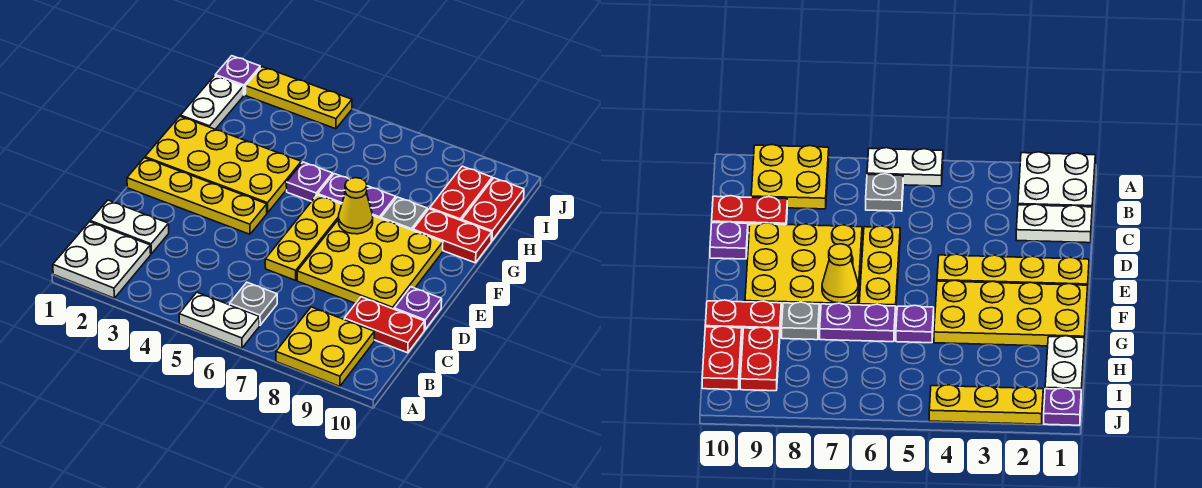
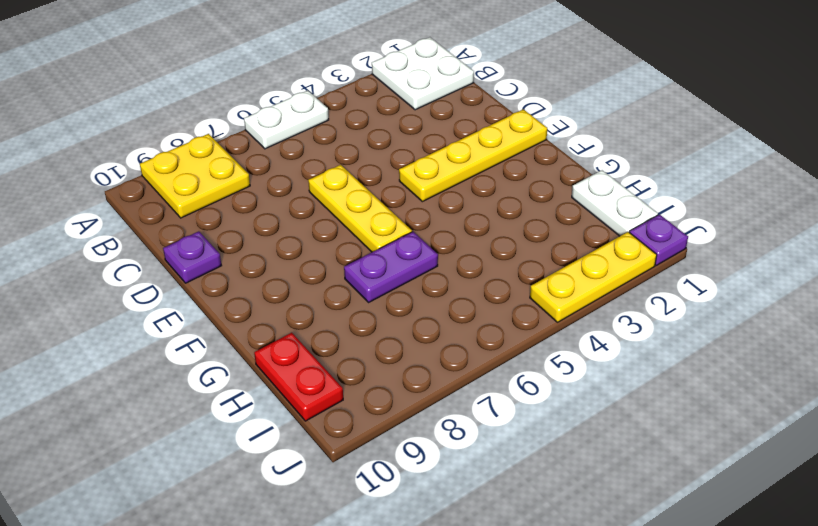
none -> grey plate B6 level 1
none -> white plate C1:C2 level 1
none -> red plate C9:C10 level 1

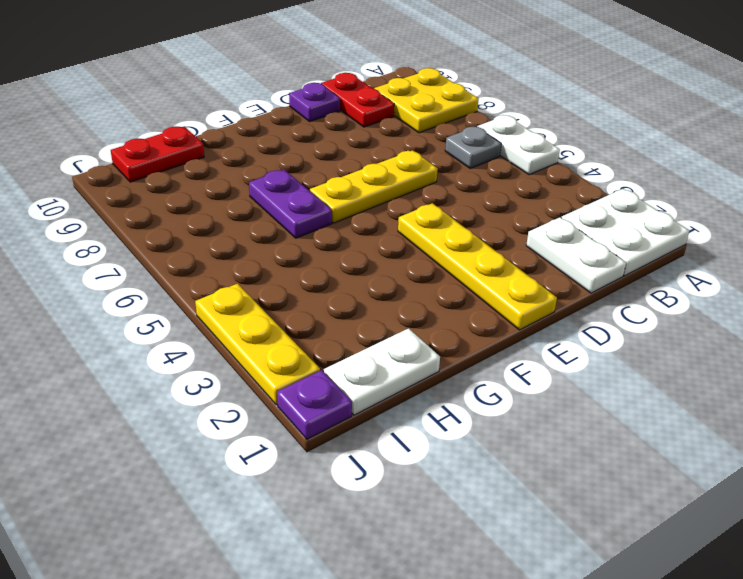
none -> yellow plate D7:F9 level 1
none -> yellow plate F1:G4 level 1
none -> purple plate G5 level 1

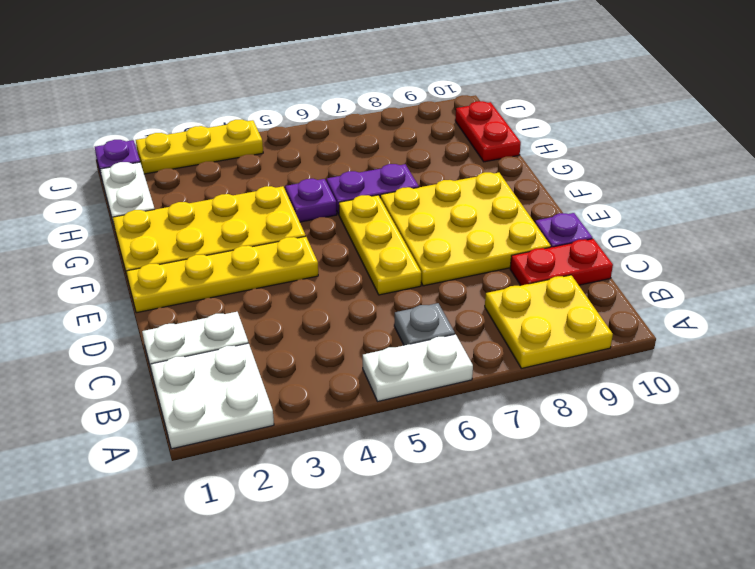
none -> grey plate G8 level 1
none -> red plate G9:G10 level 1
none -> red plate H9:I9 level 1

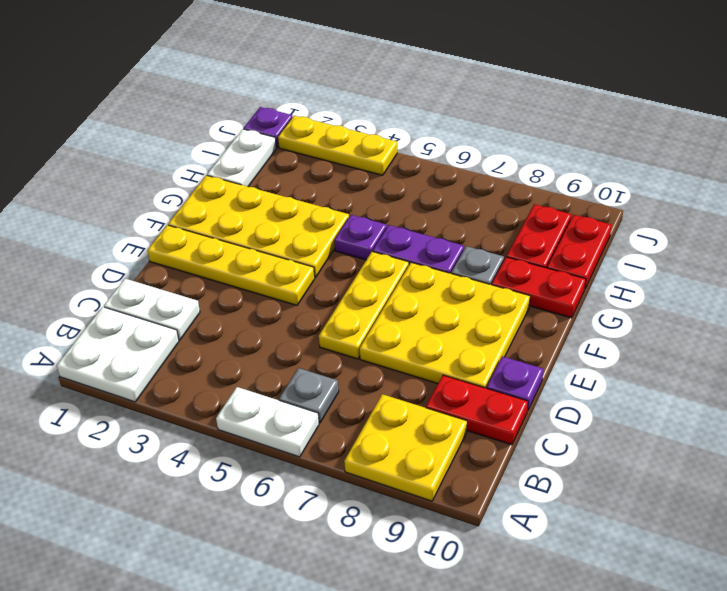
none -> yellow cone F7 level 2

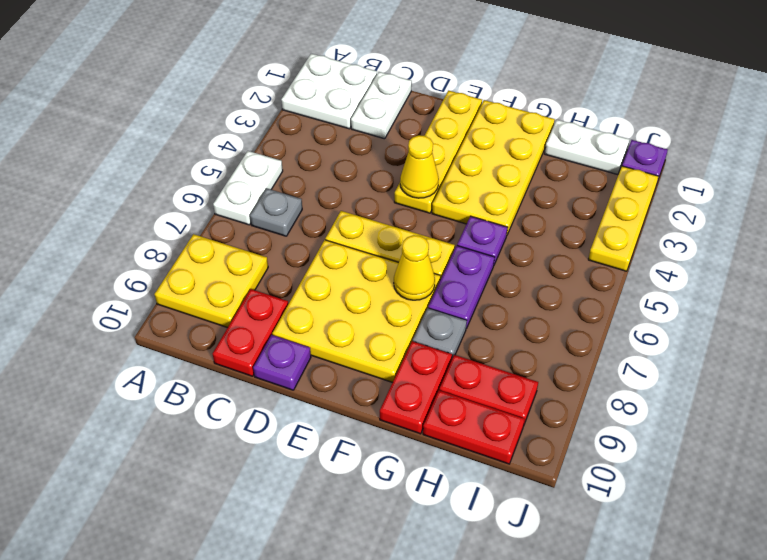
yellow cone E4 level 2 -> none

